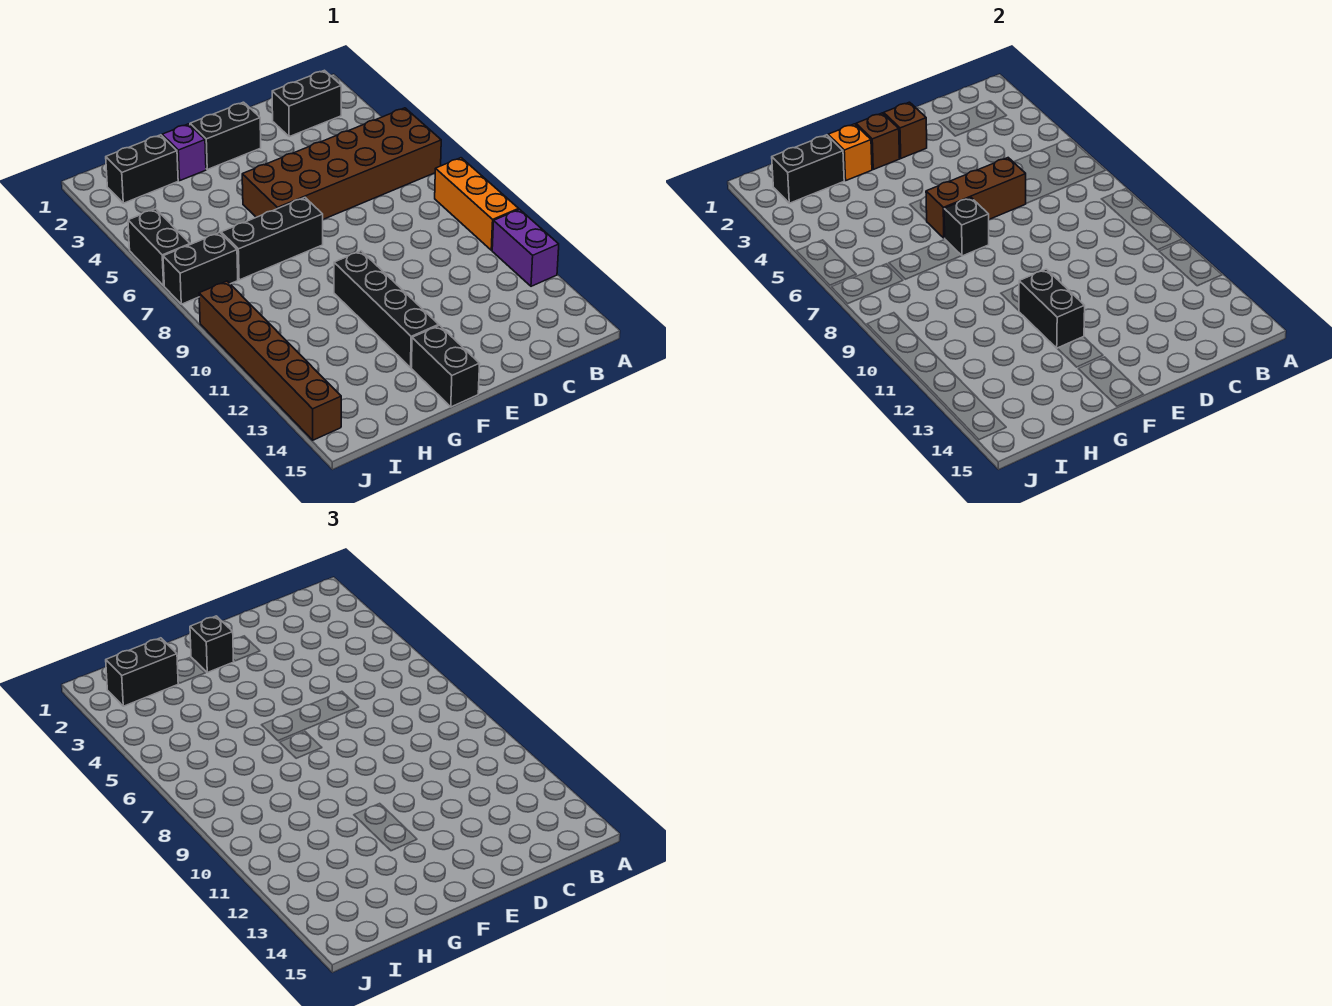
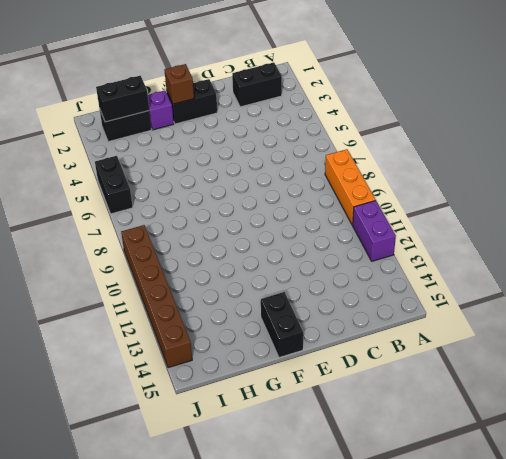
none -> brown brick A5:F6 level 1
none -> black brick F7:H7 level 1
none -> black brick F10:F13 level 1

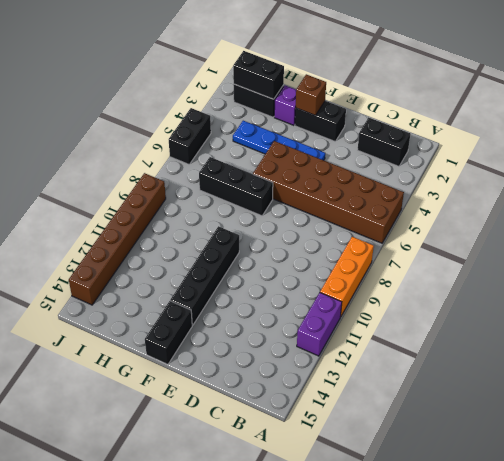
blue plate E4:H4 level 1 -> none
none -> black brick I7:J7 level 1
none -> brown brick D6:F6 level 2
none -> brown brick E2 level 2

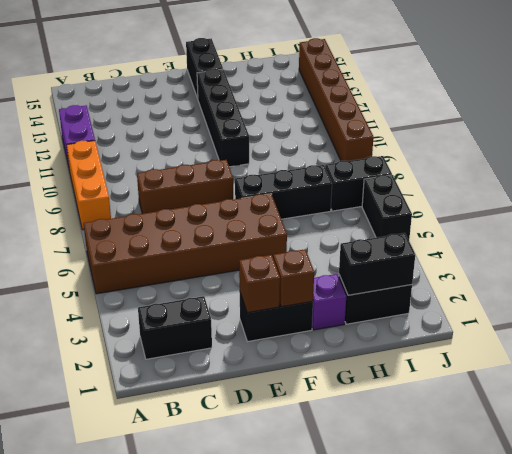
brown brick C8:E8 level 1 -> brown brick D6:F6 level 2
none -> black brick F7 level 2
none -> black brick F11:F12 level 2
none -> orange brick G2 level 2

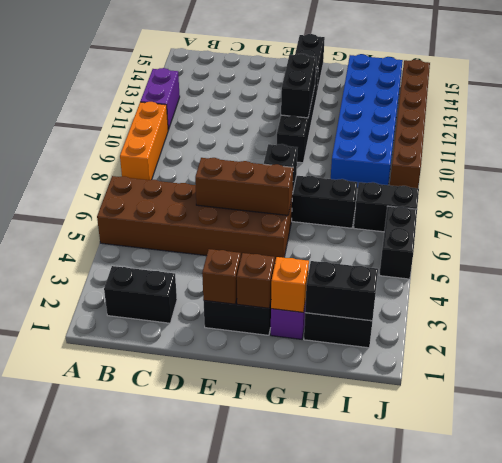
blue brick H9:I14 level 1 -> none
none -> black brick F2 level 3
none -> black brick H2:I2 level 3

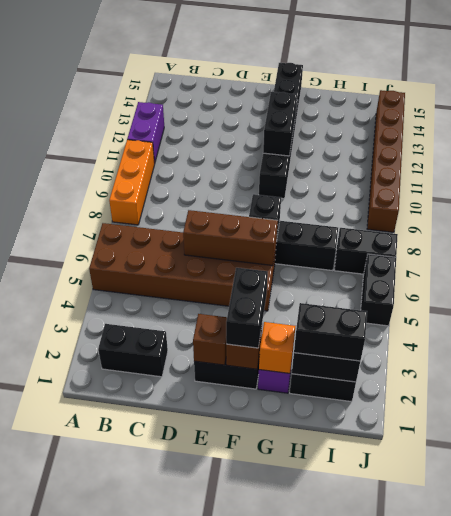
black brick F2:F3 level 3 -> black brick F2 level 3

